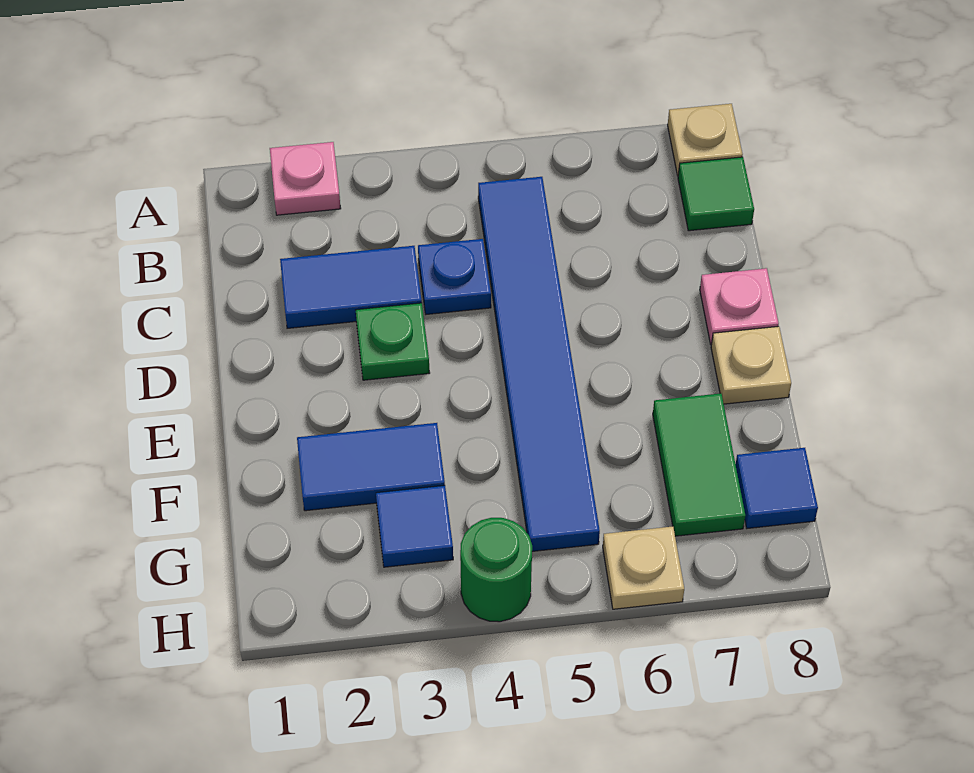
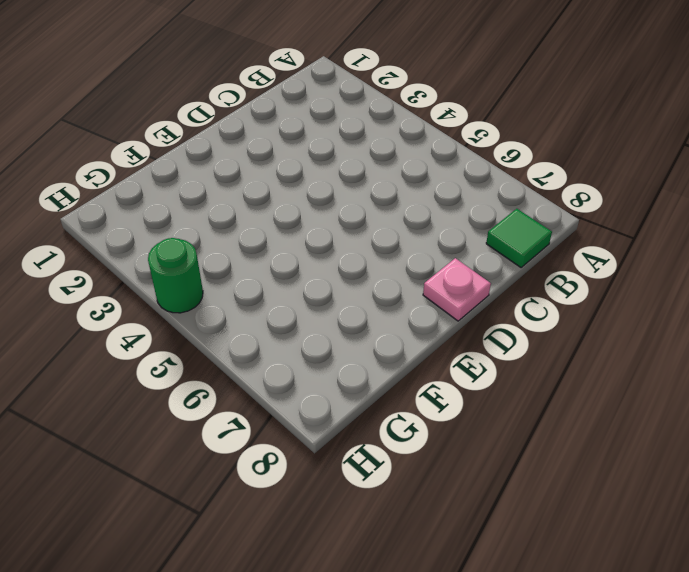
none -> pink plate A2 level 1
none -> tan plate A8 level 1
none -> blue tile B5:G5 level 1

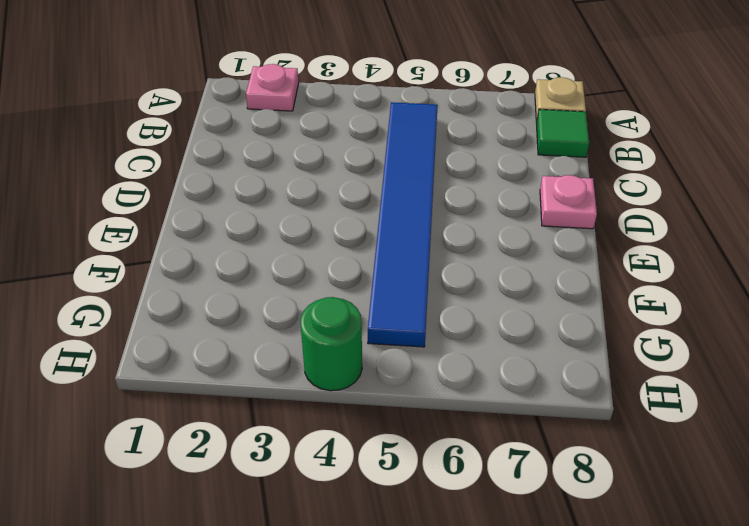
none -> blue tile C2:C3 level 1
none -> blue plate C4 level 1
none -> green plate D3 level 1

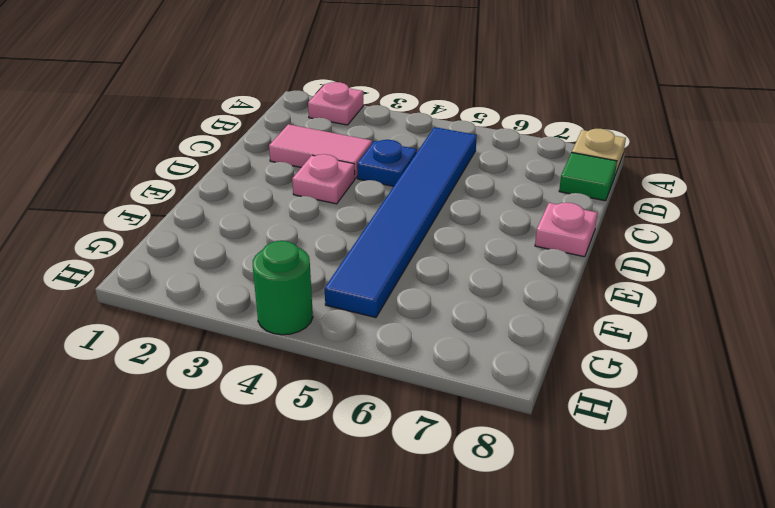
pink tile C2:C3 level 1 -> blue tile C2:C3 level 1
pink plate D3 level 1 -> green plate D3 level 1
none -> tan plate E8 level 1
none -> blue tile F2:F3 level 1
none -> green tile F7:G7 level 1

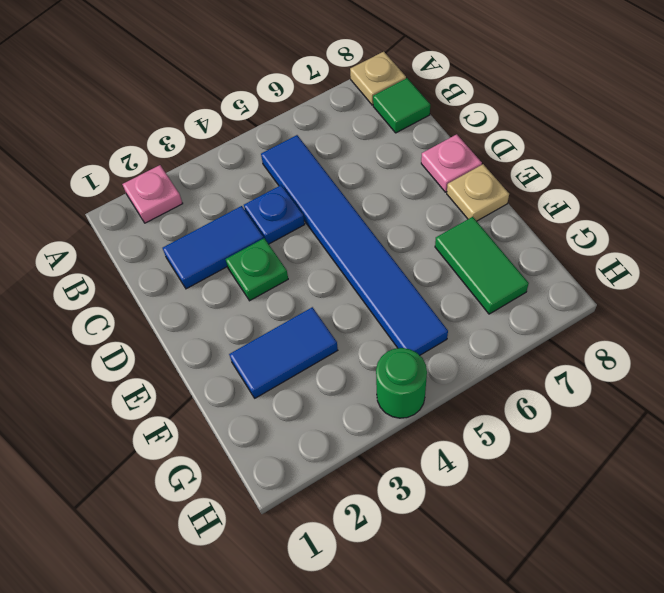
none -> blue tile G3 level 1
none -> blue tile G8 level 1
none -> tan plate H6 level 1

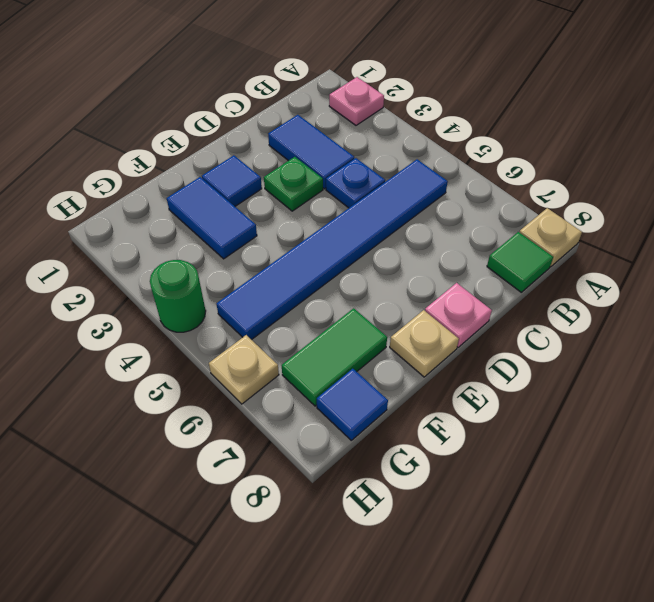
blue tile E2 level 1 -> blue tile G3 level 1

